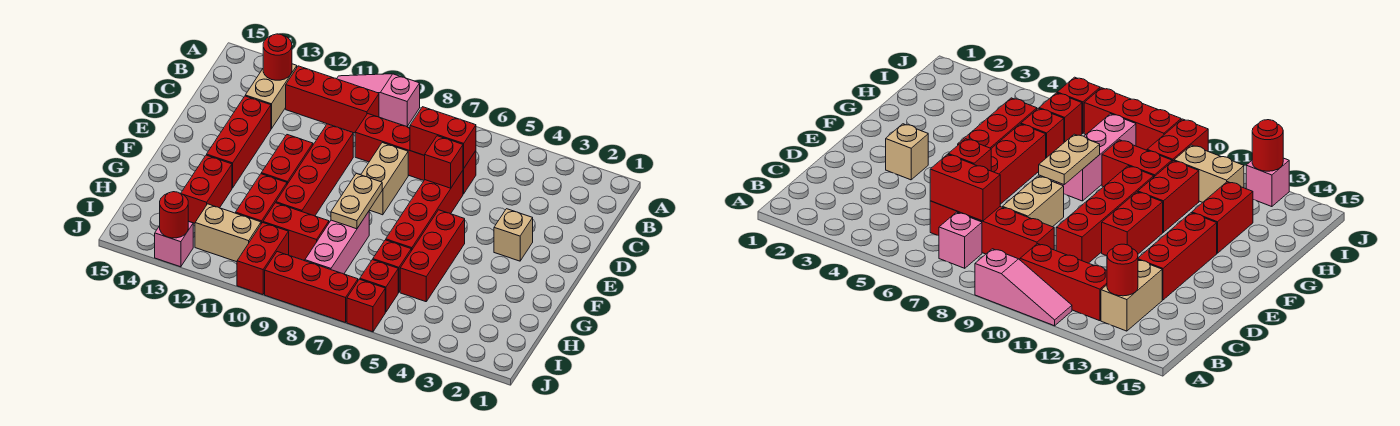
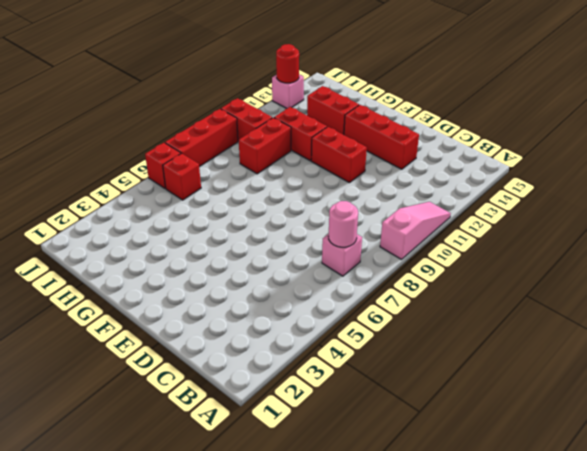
pink round brick B7 level 2 -> none
none -> red brick B10:B12 level 1
none -> tan brick B13:C13 level 1
none -> red brick C6:C9 level 1

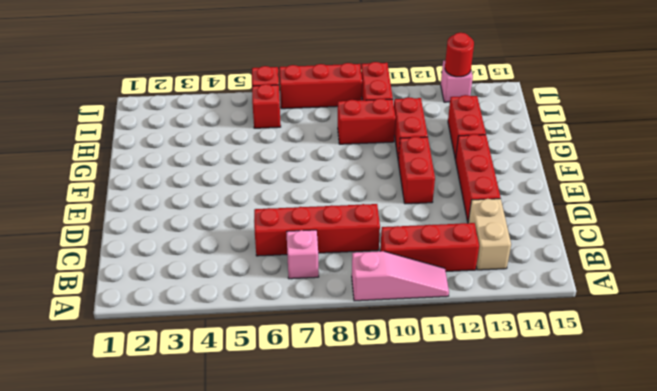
none -> red brick D6:G6 level 1
none -> tan brick D8:E8 level 1
none -> red brick D10:G10 level 1

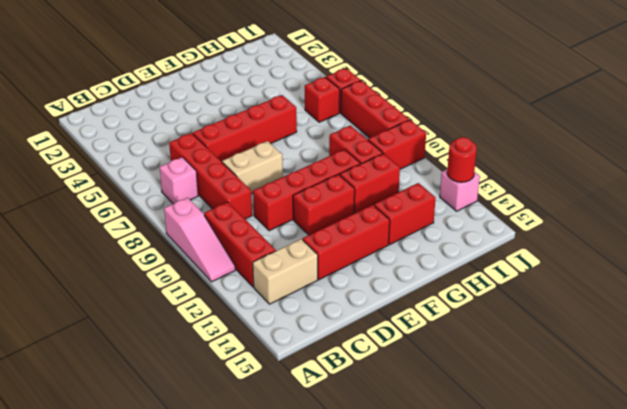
none -> tan brick E3 level 1
none -> red brick F5:H5 level 1
none -> pink brick G8:I8 level 1

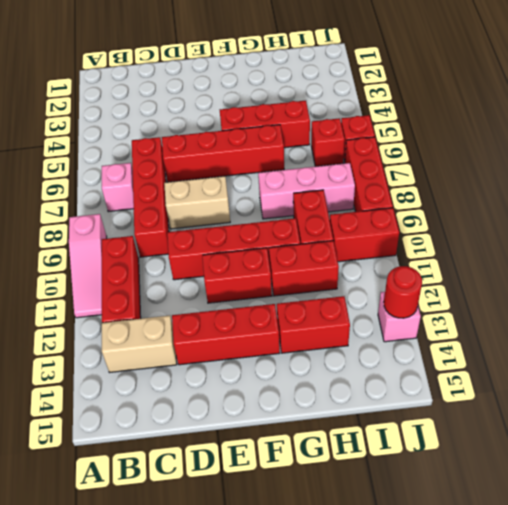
none -> tan brick E3 level 1
none -> red brick H6 level 1
none -> tan brick I11:I12 level 1

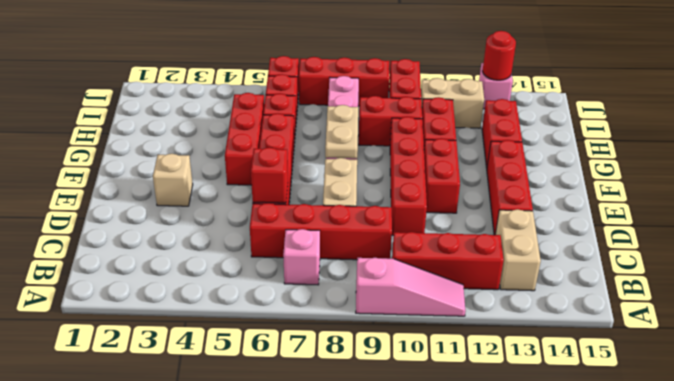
none -> red round brick B13 level 2
none -> red brick C6:C7 level 2

